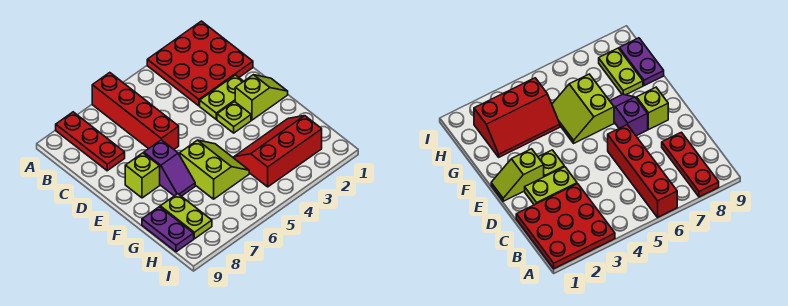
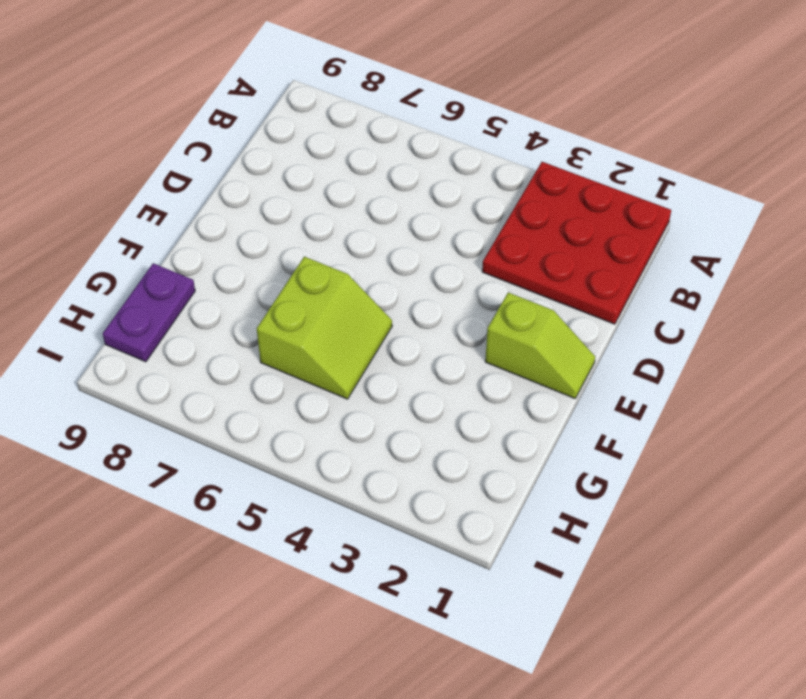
none -> red brick A6:D6 level 1
none -> red plate A8:C8 level 1
none -> lime plate D2:D3 level 1

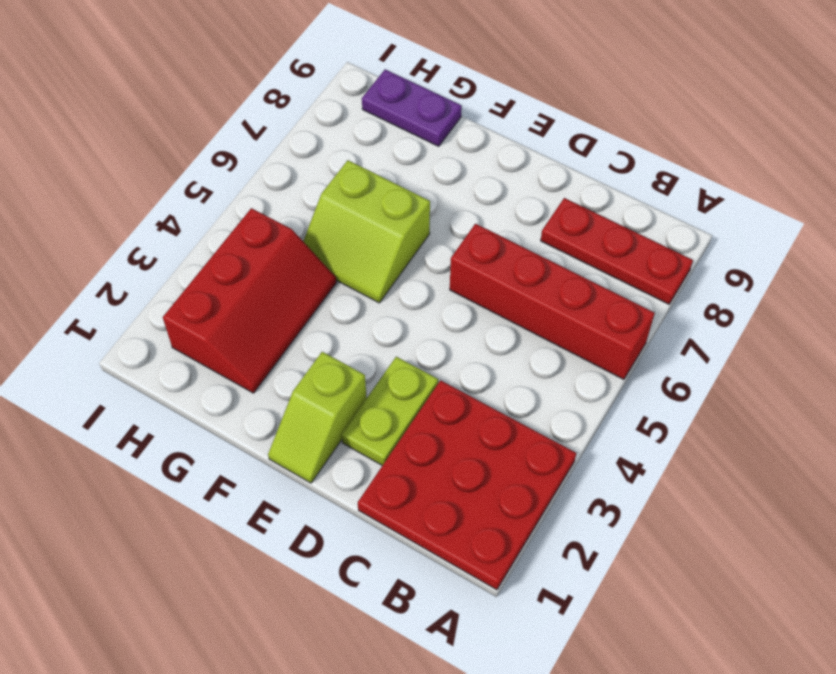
none -> lime plate E3 level 1
none -> purple slope E7:F7 level 1 top E
none -> lime brick E8 level 1

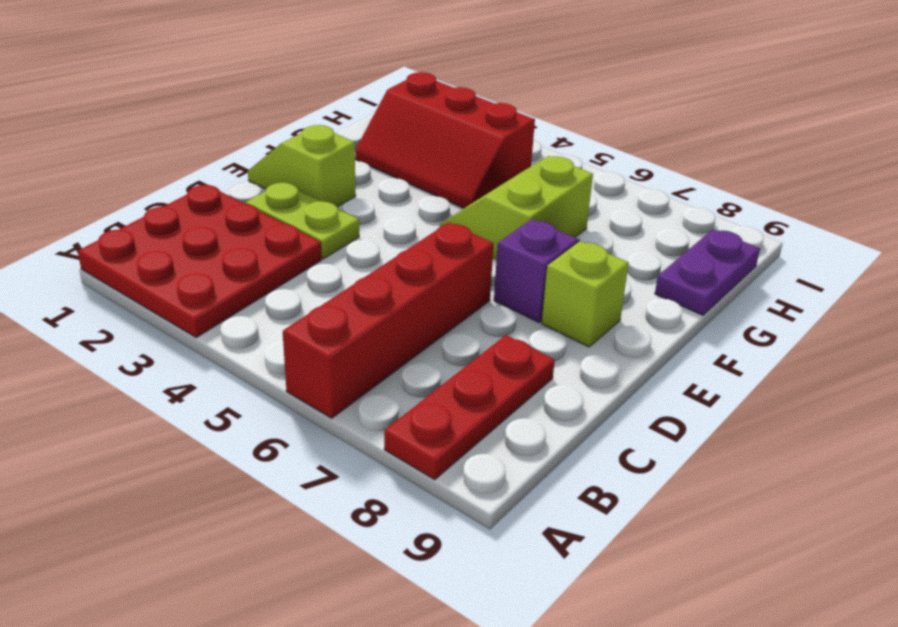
none -> lime plate E3 level 1
none -> lime plate G8:H8 level 1

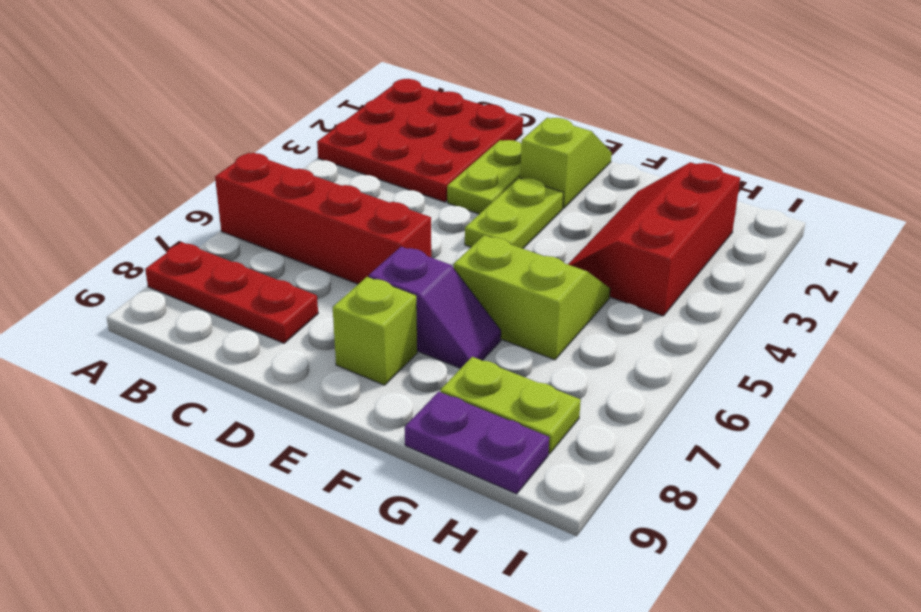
lime plate E3:E4 level 1 -> lime plate E3 level 1

